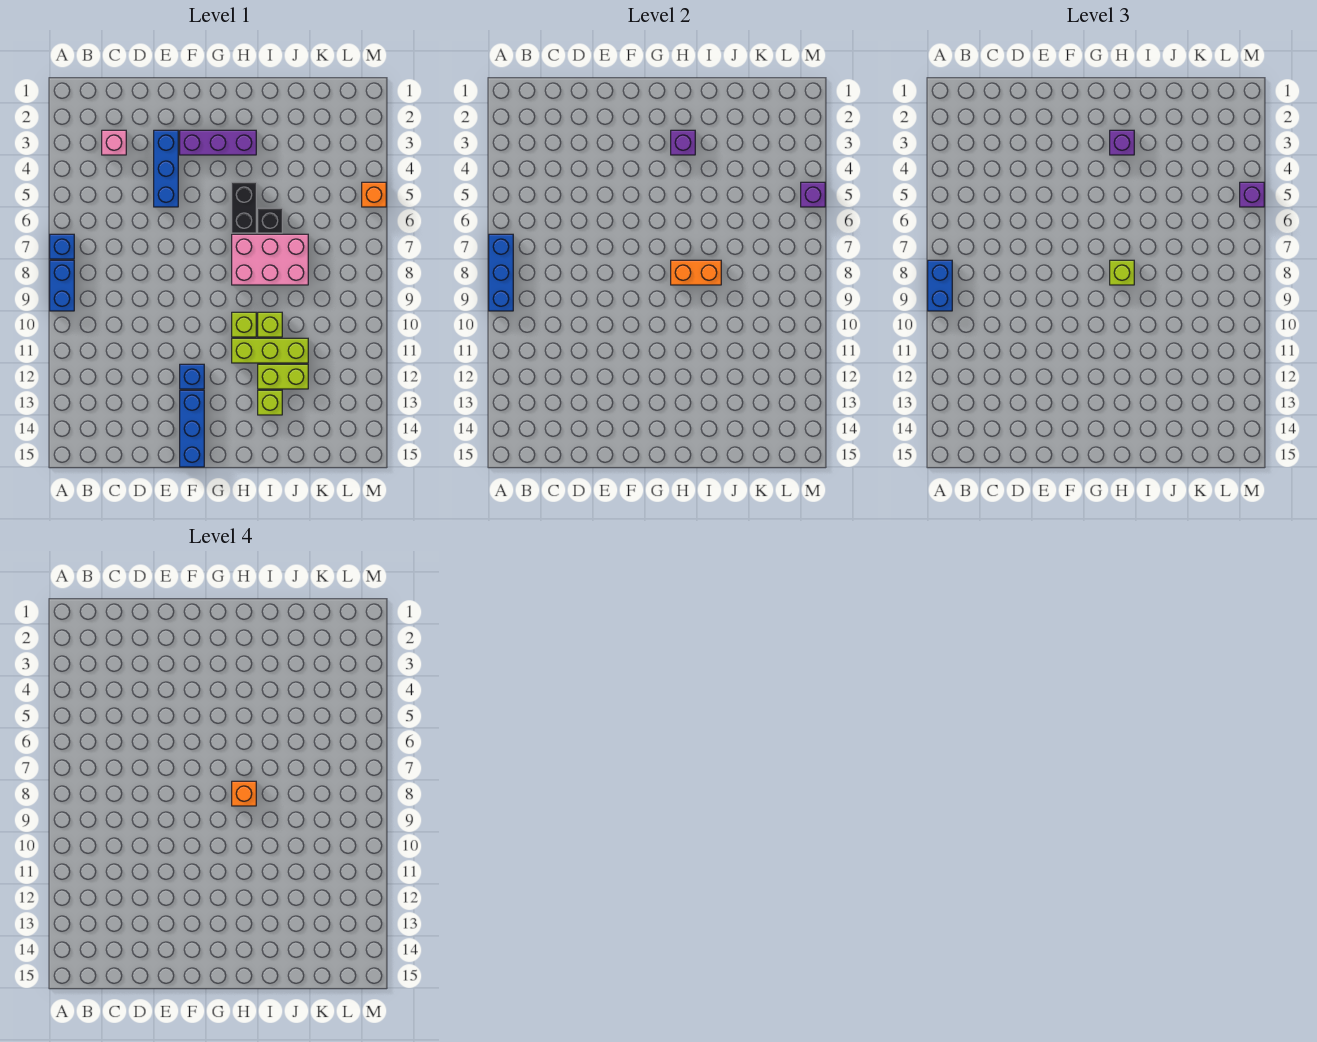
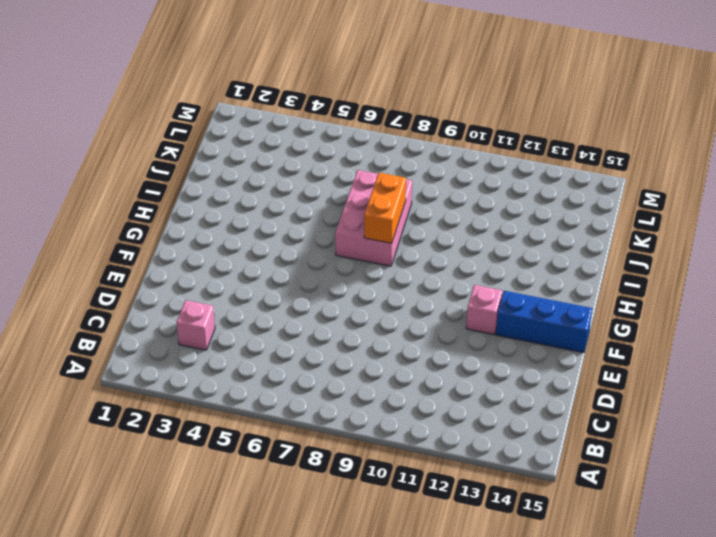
pink brick F12 level 1 -> blue brick F12 level 1
none -> blue brick A7 level 1
none -> blue brick A8:A9 level 1
none -> blue brick E3:E5 level 1

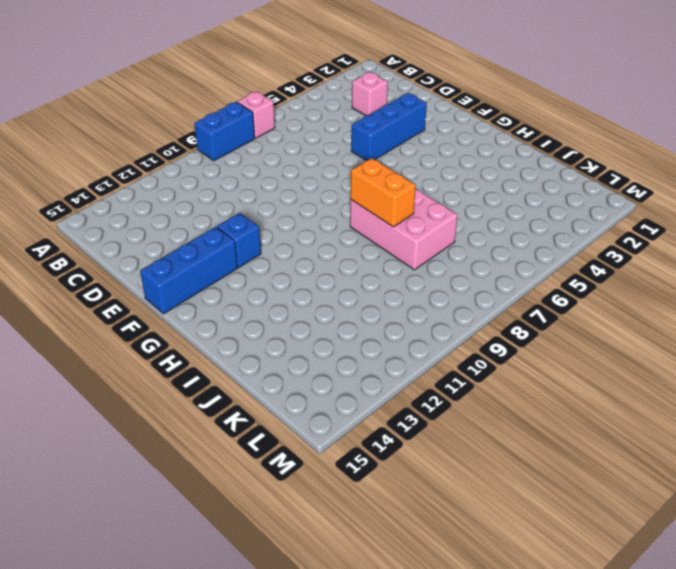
pink brick A7 level 1 -> blue brick A7 level 1
none -> purple brick F3:H3 level 1
none -> black brick H5:H6 level 1
none -> lime brick H10 level 1

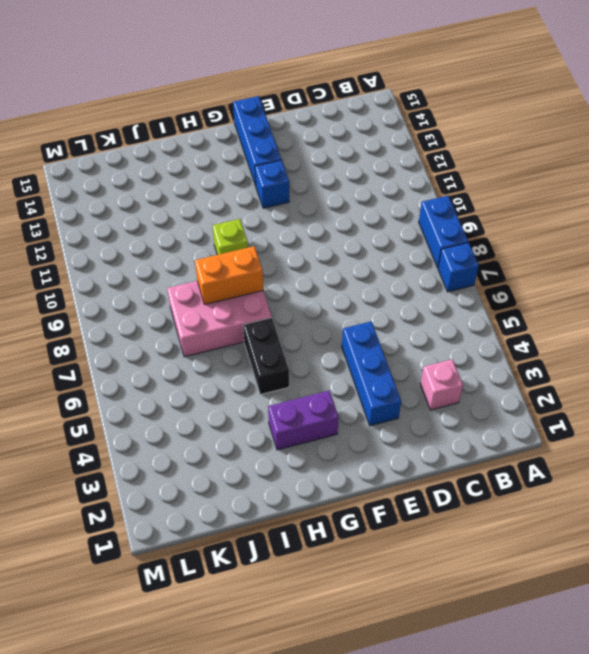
purple brick G3:H3 level 1 -> purple brick F3:H3 level 1
none -> lime brick H11:J11 level 1
none -> black brick I6 level 1
none -> lime brick I10 level 1

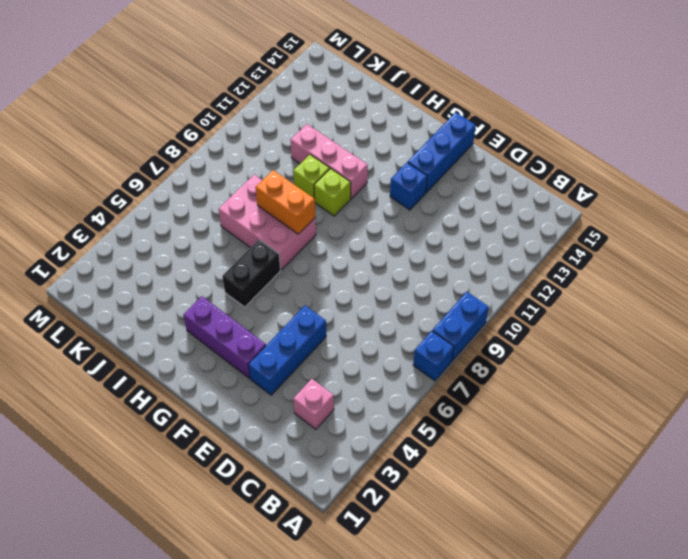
pink brick H11:J11 level 1 -> lime brick H11:J11 level 1
none -> black brick I6 level 1
none -> lime brick I12:J12 level 1
none -> lime brick I13 level 1

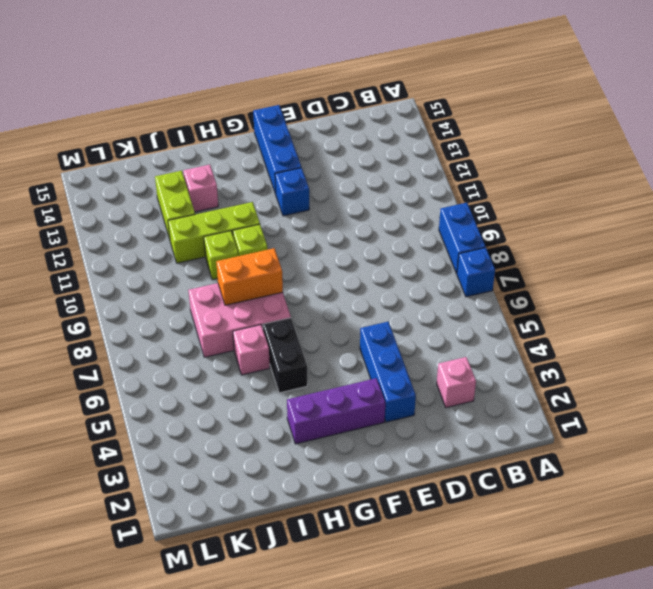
pink brick I6 level 1 -> black brick I6 level 1
pink brick I13 level 1 -> lime brick I13 level 1
lime brick J12:J13 level 1 -> lime brick I12:J12 level 1
none -> orange brick M5 level 1
none -> blue brick A7:A9 level 2
none -> purple brick H3 level 2

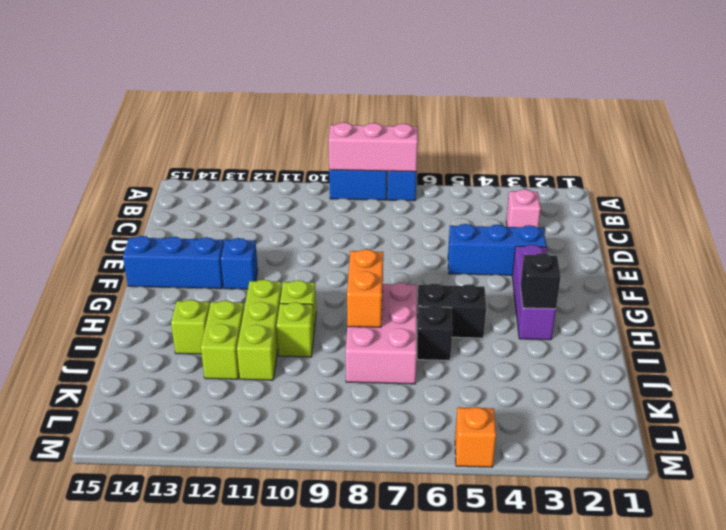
pink brick A7:A9 level 2 -> blue brick A7:A9 level 2
black brick H3 level 2 -> purple brick H3 level 2
none -> purple brick M5 level 2
none -> blue brick A8:A9 level 3
none -> purple brick H3 level 3

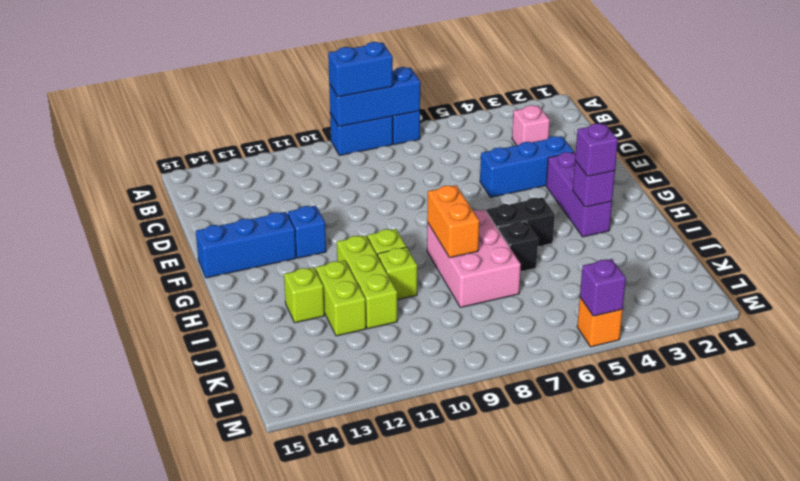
none -> lime brick H8 level 3
none -> purple brick M5 level 3
none -> orange brick H8 level 4

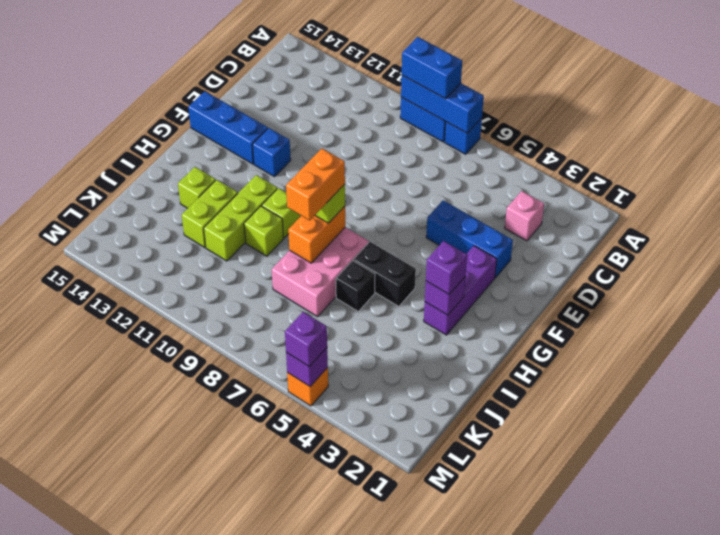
orange brick H8:I8 level 4 -> orange brick H8 level 4

